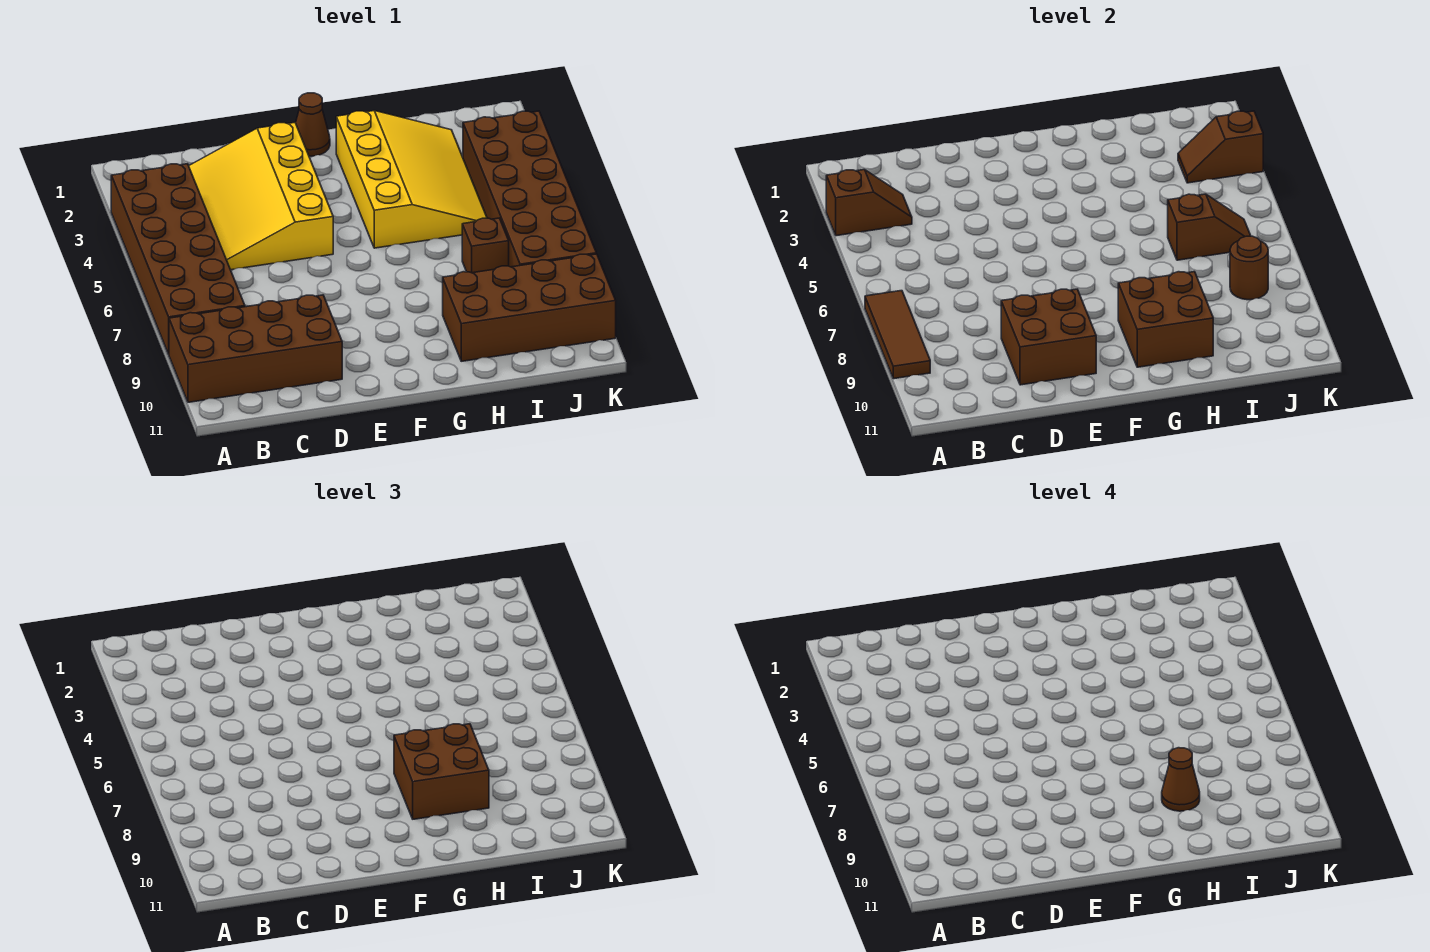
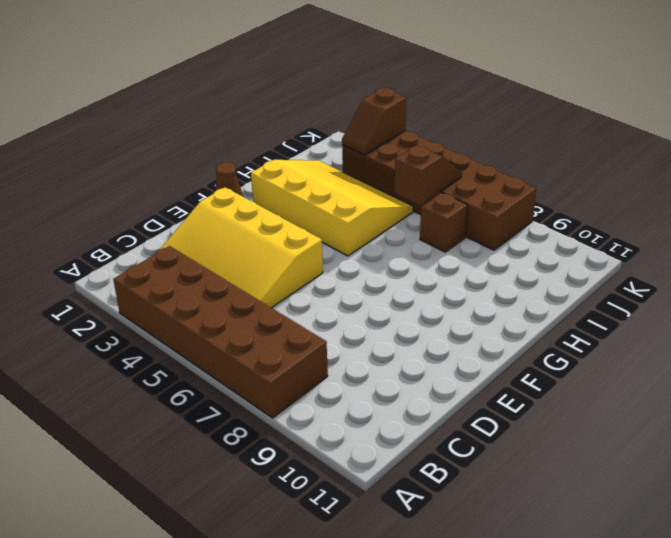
none -> brown brick A9:D10 level 1
none -> brown brick H9:K10 level 1
none -> brown slope A3:B3 level 2 top A

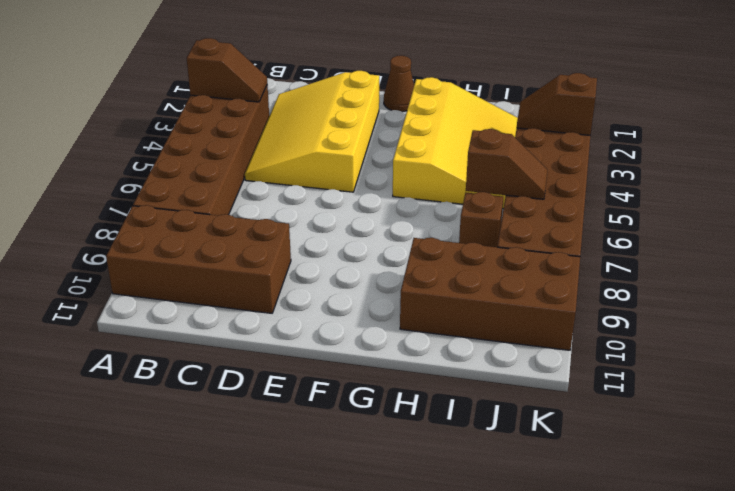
none -> brown tile A7:A9 level 2
none -> brown brick D9:E10 level 2
none -> brown brick G9:H10 level 2

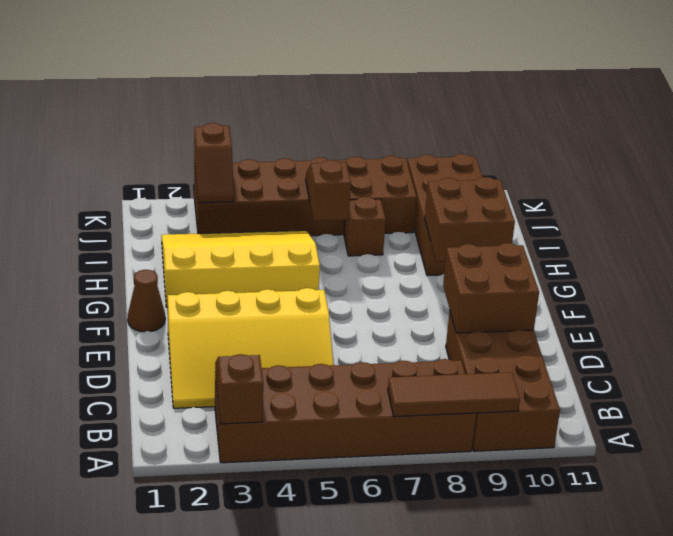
none -> brown round brick J8 level 2
none -> brown brick G8:H9 level 3
none -> brown cone H9 level 4

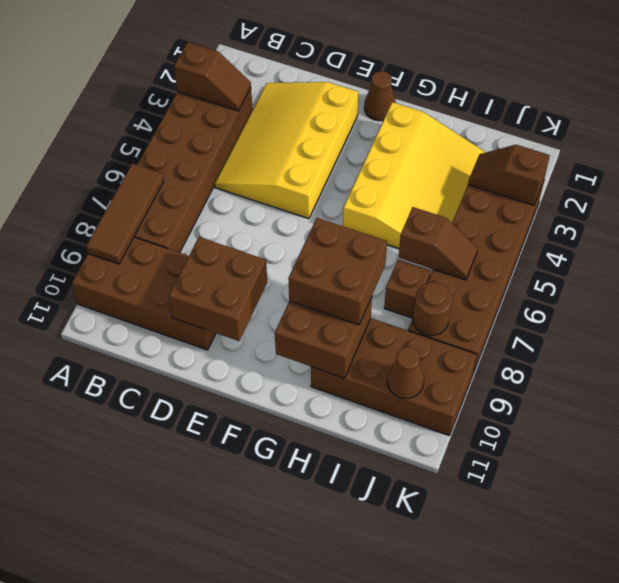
brown cone J10 level 2 -> brown cone H9 level 4

